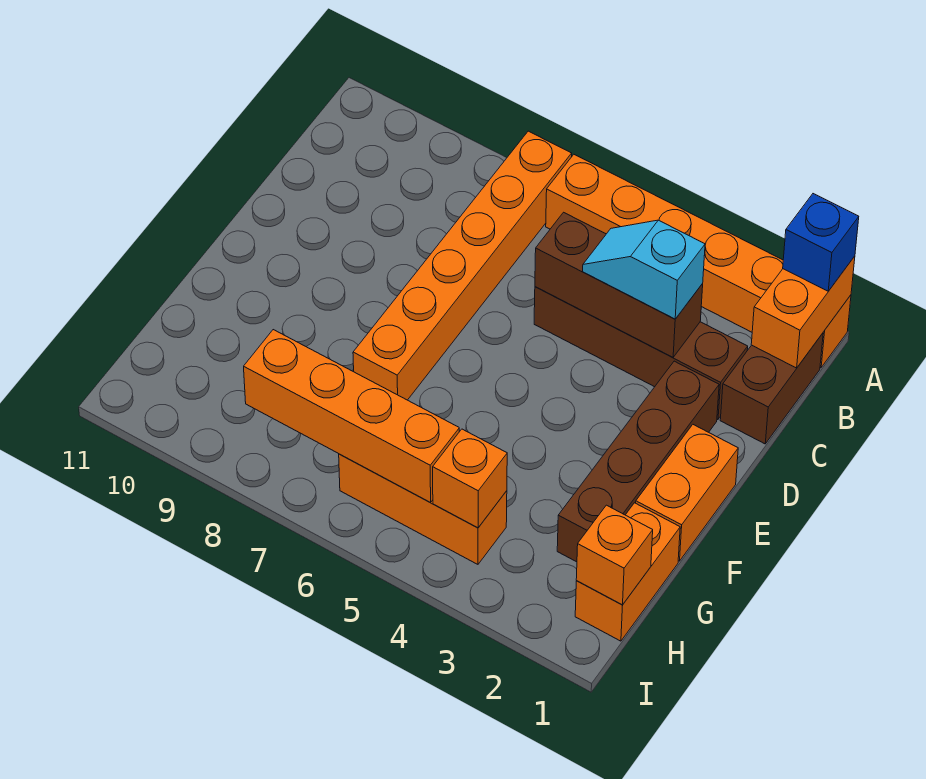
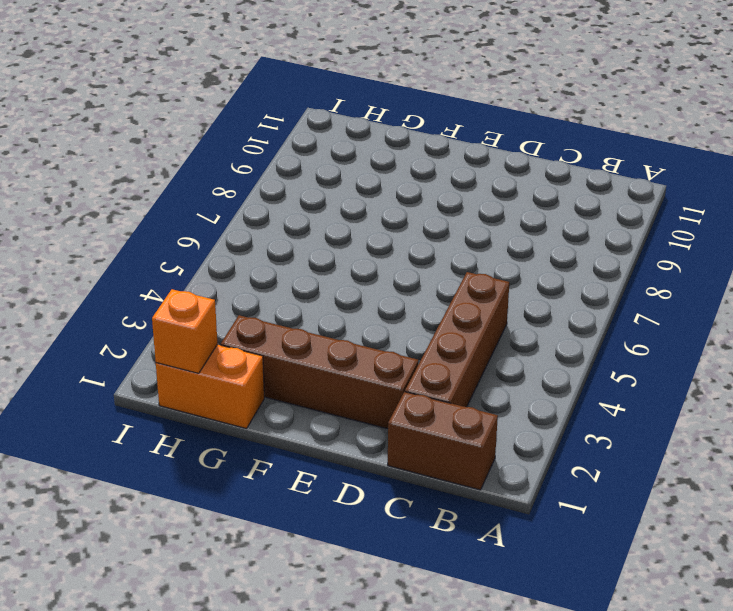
none -> orange brick A1:A6 level 1
none -> orange brick A7:F7 level 1
none -> orange brick E1:F1 level 1

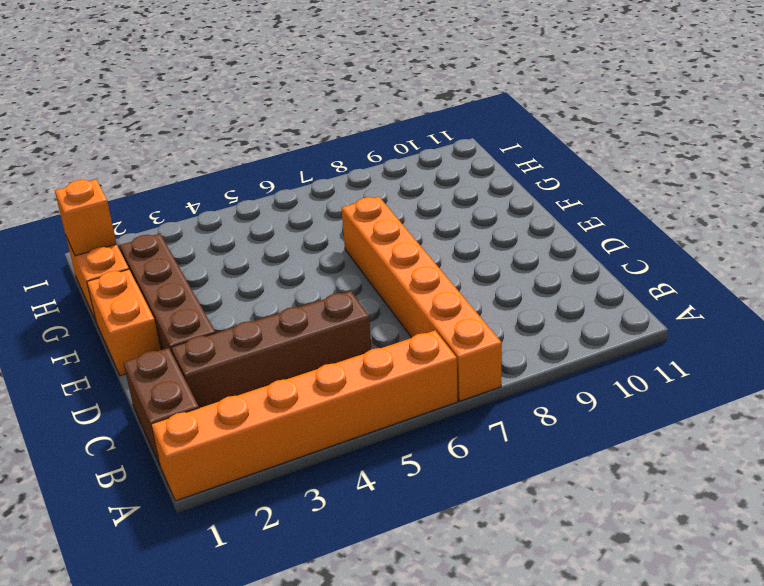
none -> orange brick H4:H6 level 1
none -> orange brick A1:B1 level 2
none -> brown brick C3:C5 level 2

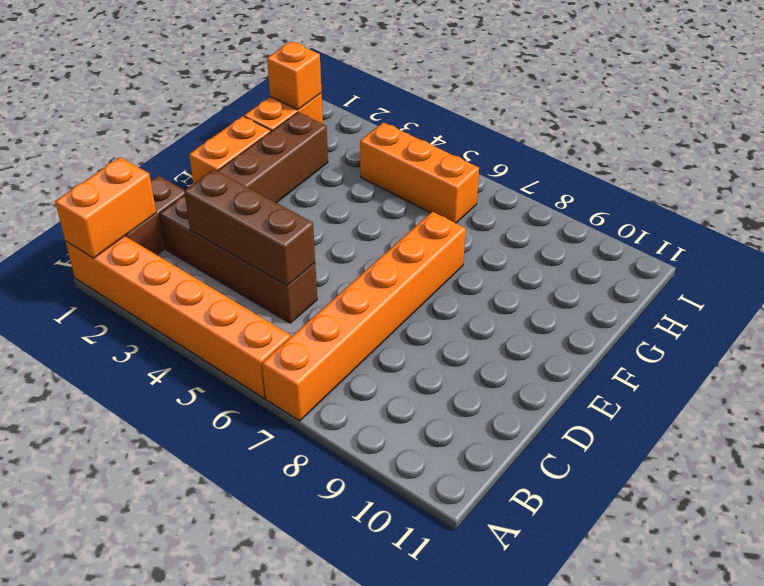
none -> orange brick H4 level 2
none -> orange brick H5:H8 level 2
none -> blue brick A1 level 3

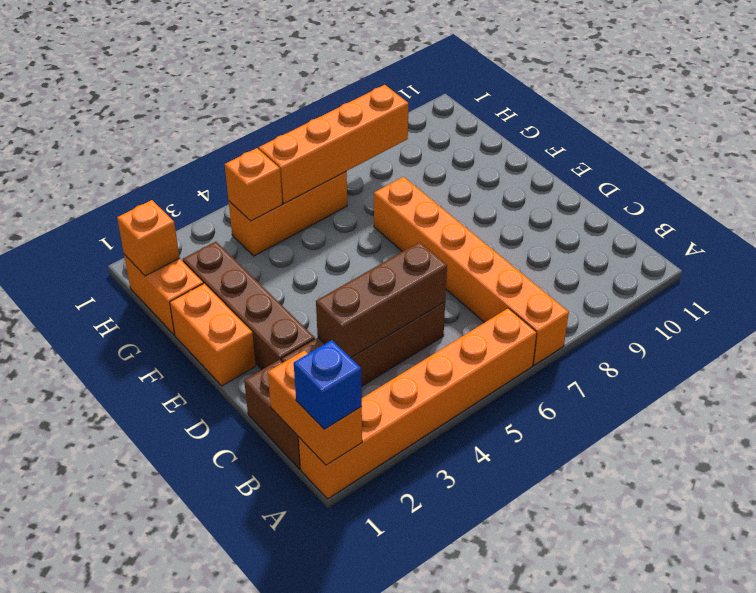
none -> cyan slope C3:C4 level 3 top 3

